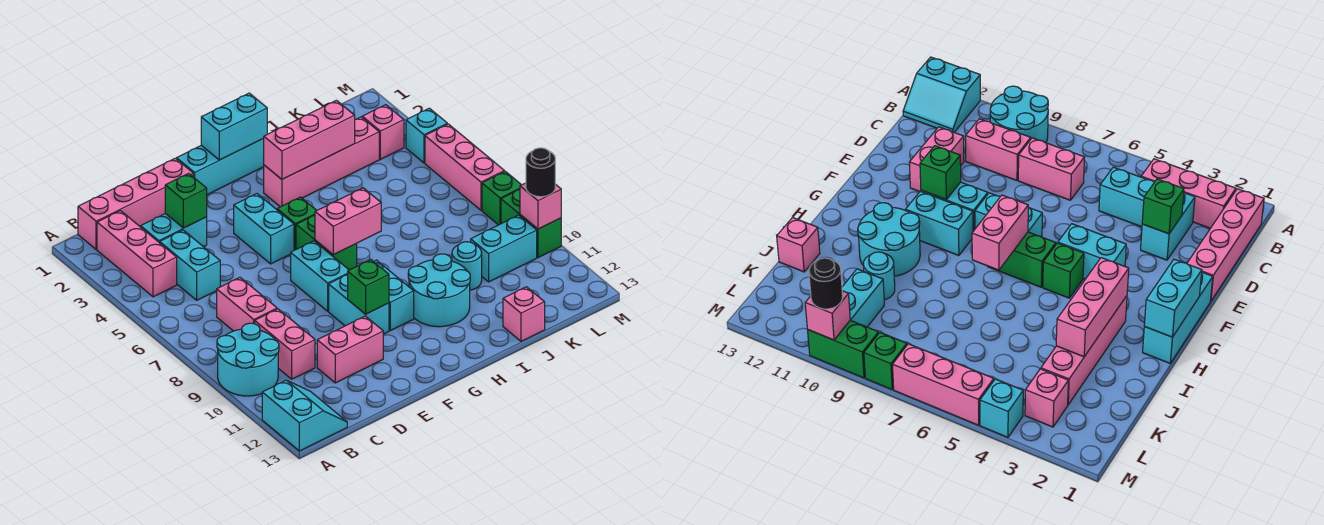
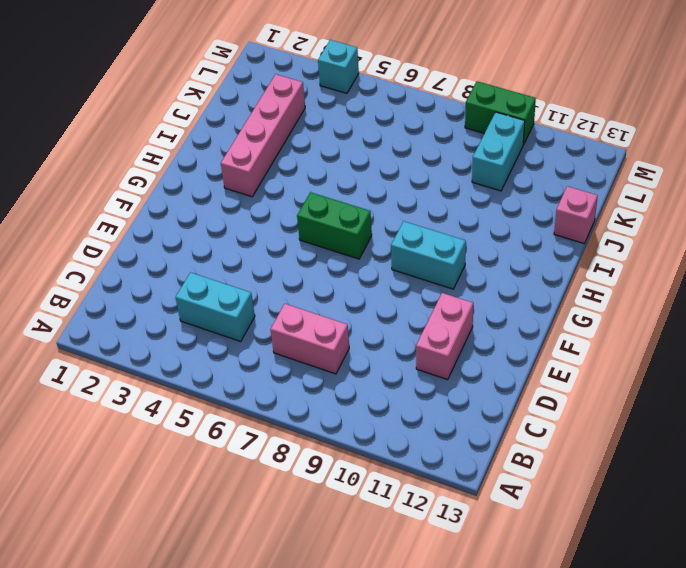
none -> cyan round brick A9:B10 level 1
none -> cyan slope A12:B13 level 1 top A
none -> pink brick B1:E1 level 1
none -> pink brick B2:B4 level 1

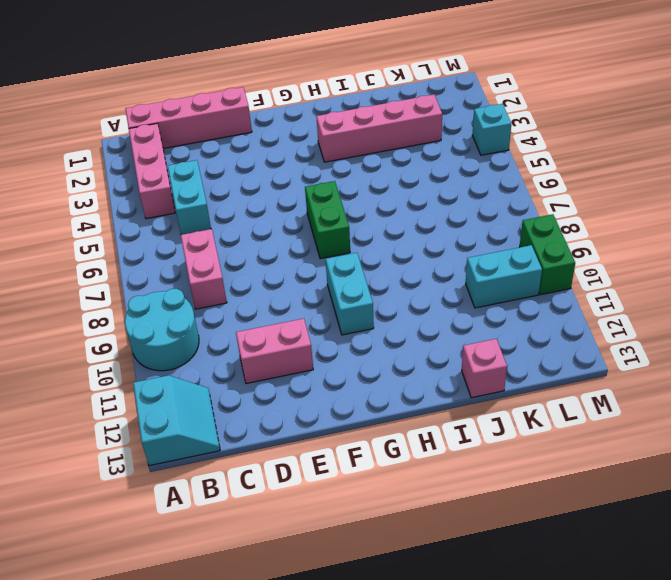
none -> cyan brick C3:D3 level 1
none -> pink brick C9:C10 level 1
none -> cyan brick F1:H1 level 1
none -> cyan brick F4:F5 level 1

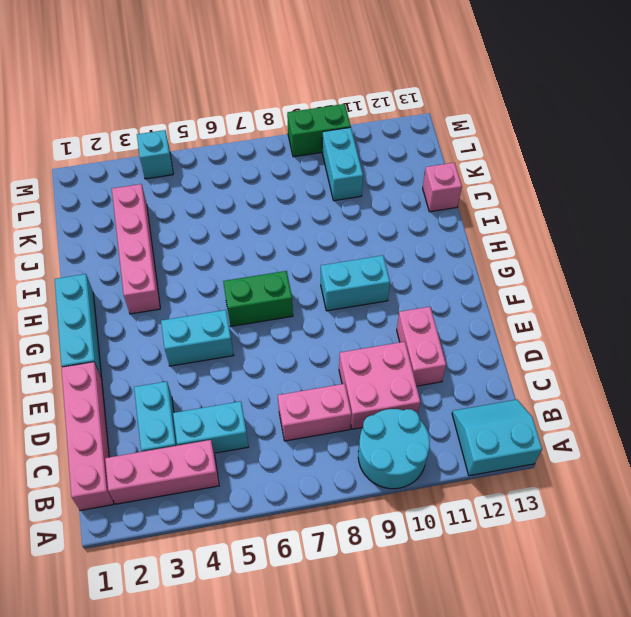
pink brick C9:D10 level 1 -> pink brick C9:C10 level 1
none -> cyan brick F7:F8 level 1
none -> cyan brick F9:F10 level 1
none -> green brick G5 level 1
none -> cyan round brick H10:I11 level 1

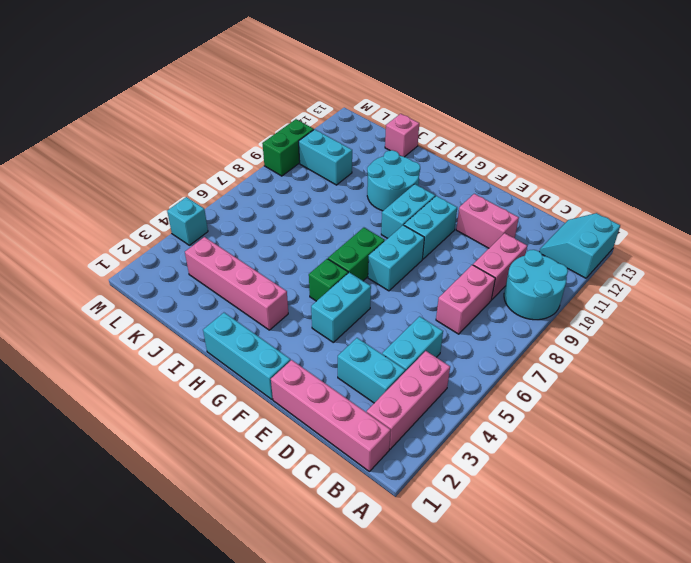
none -> cyan round brick J10 level 1
none -> pink brick L3 level 1
none -> pink brick M5:M7 level 1
none -> green brick M8 level 1

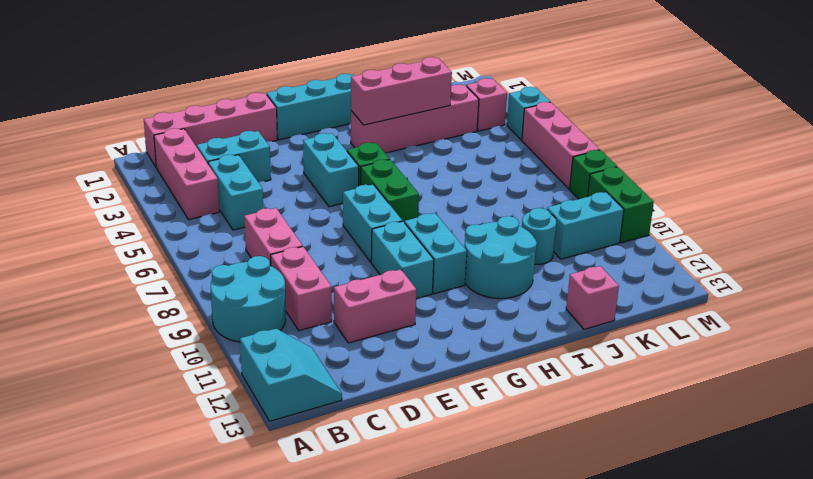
none -> green brick D3 level 2
none -> green brick F10 level 2
none -> cyan brick G1:H1 level 2
none -> pink brick G7:H7 level 2

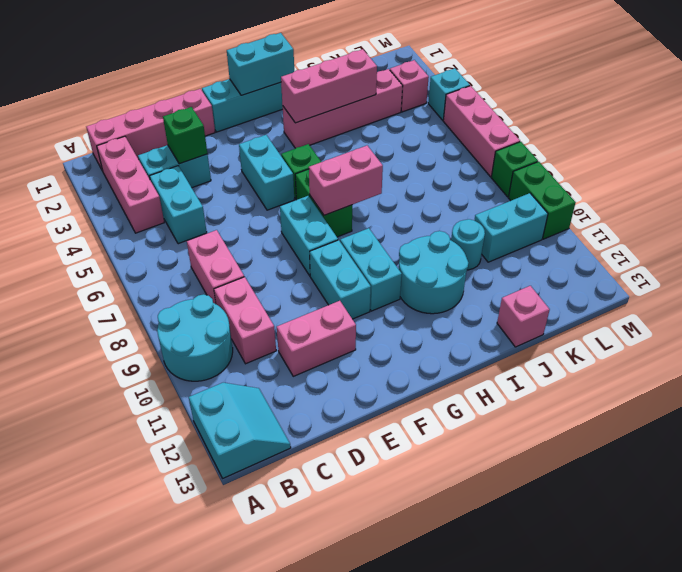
none -> green brick F10 level 2
none -> pink brick M10 level 2
none -> black round brick M10 level 3

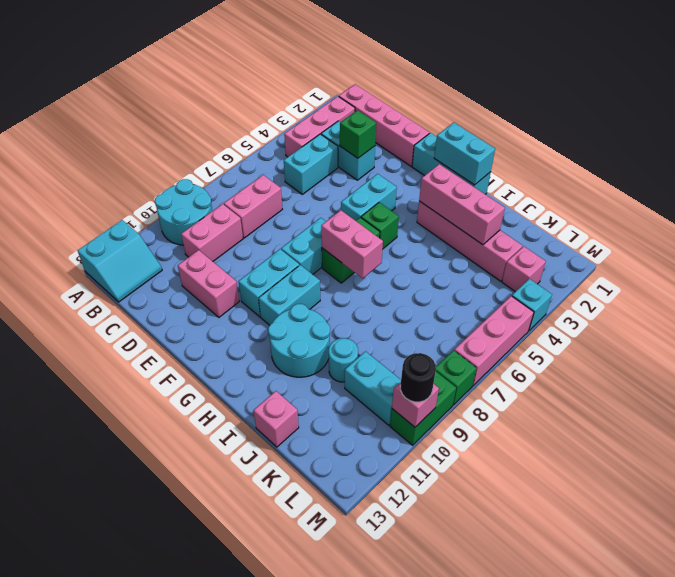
none -> green brick F10 level 2

